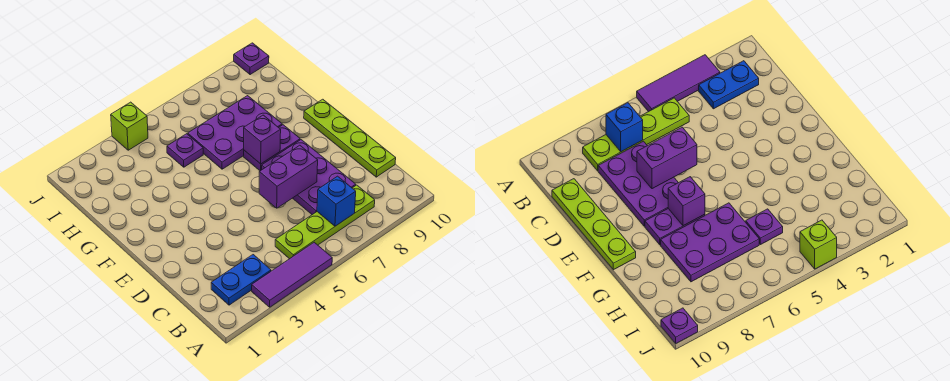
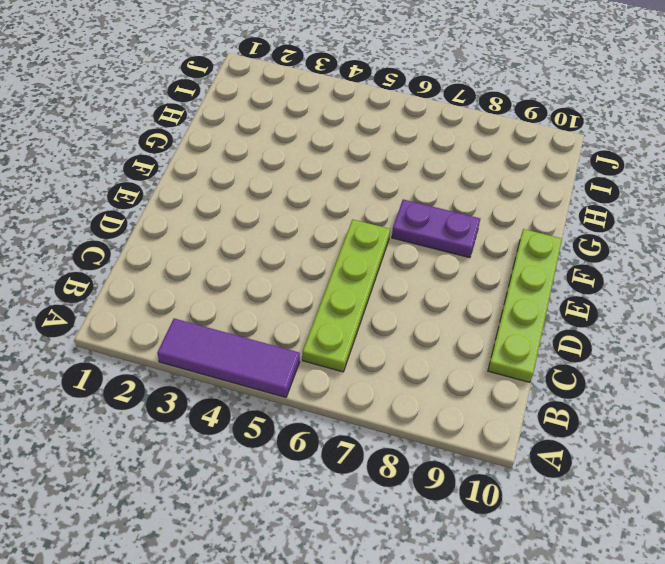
lime plate B6:E6 level 1 -> lime plate B5:B8 level 1
none -> blue plate B2:B3 level 1
none -> purple plate C7:E8 level 1
none -> purple plate G6:H8 level 1

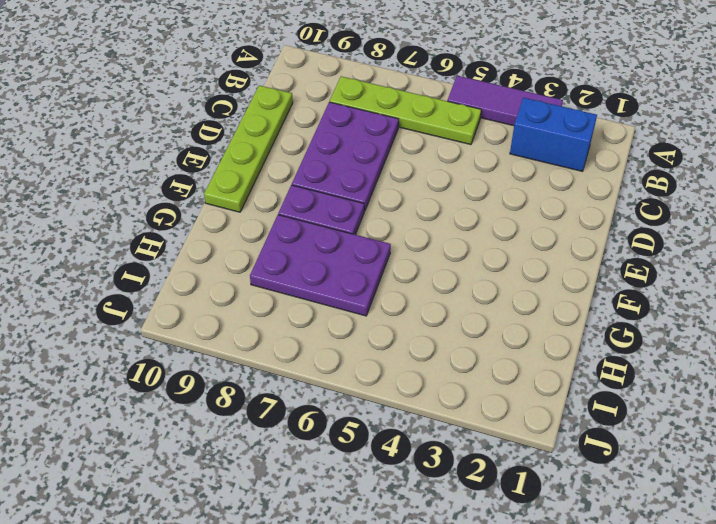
blue brick B2:B3 level 1 -> blue plate B2:B3 level 1
none -> purple plate H5 level 1
none -> lime brick J4 level 1
none -> purple plate J10 level 1

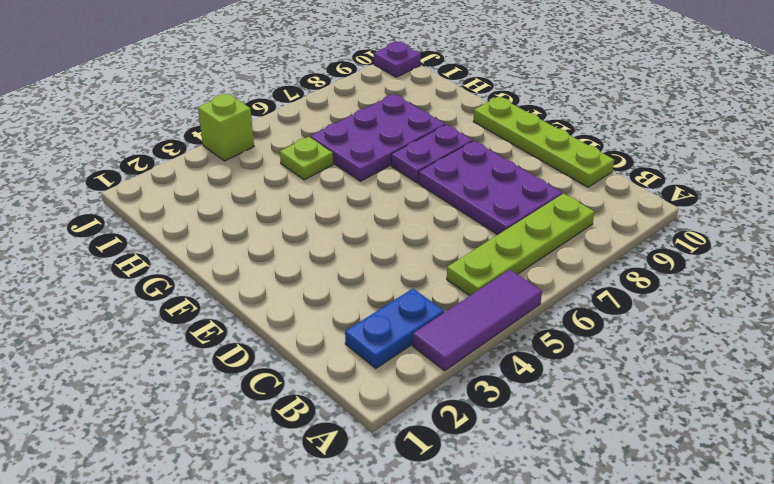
lime plate H5 level 1 -> purple plate H5 level 1
none -> blue brick B7 level 2
none -> purple brick D6:D7 level 2
none -> purple brick F7 level 2

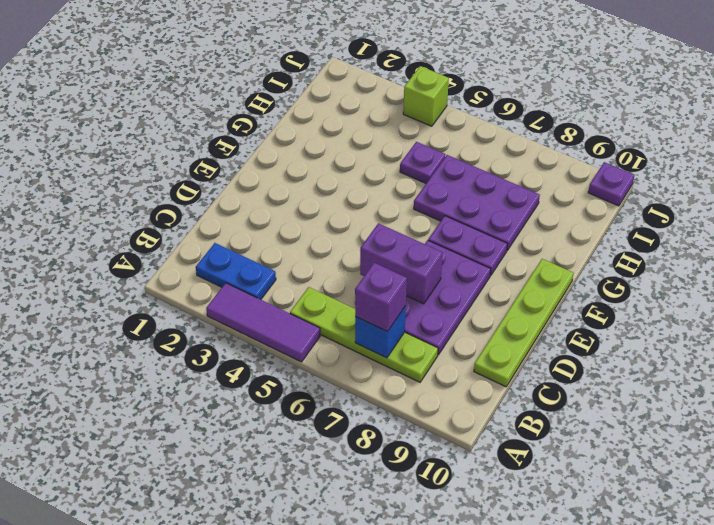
purple brick B7 level 3 -> purple brick F7 level 2

